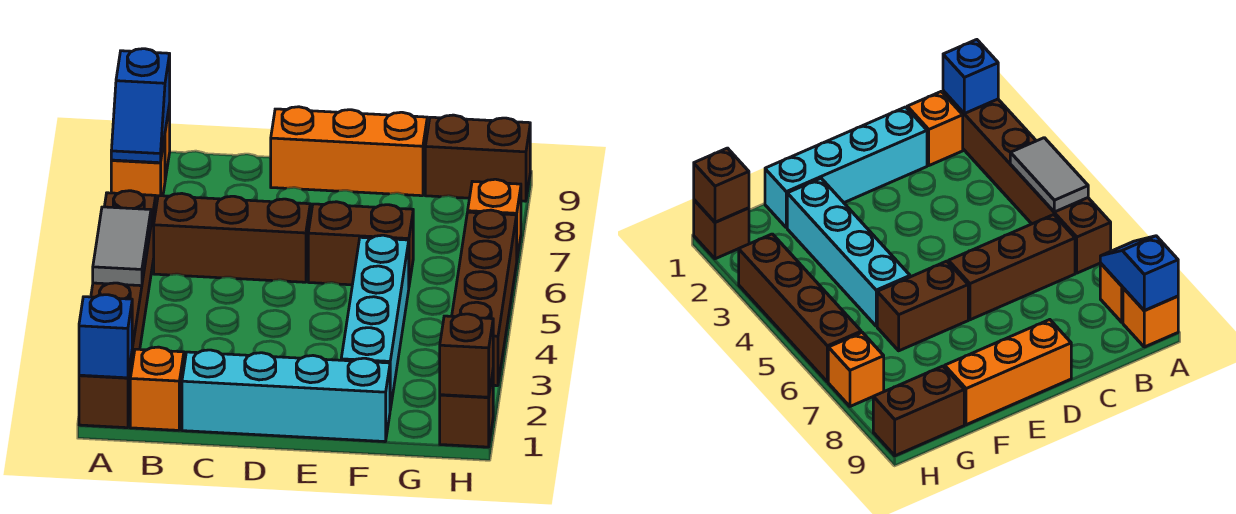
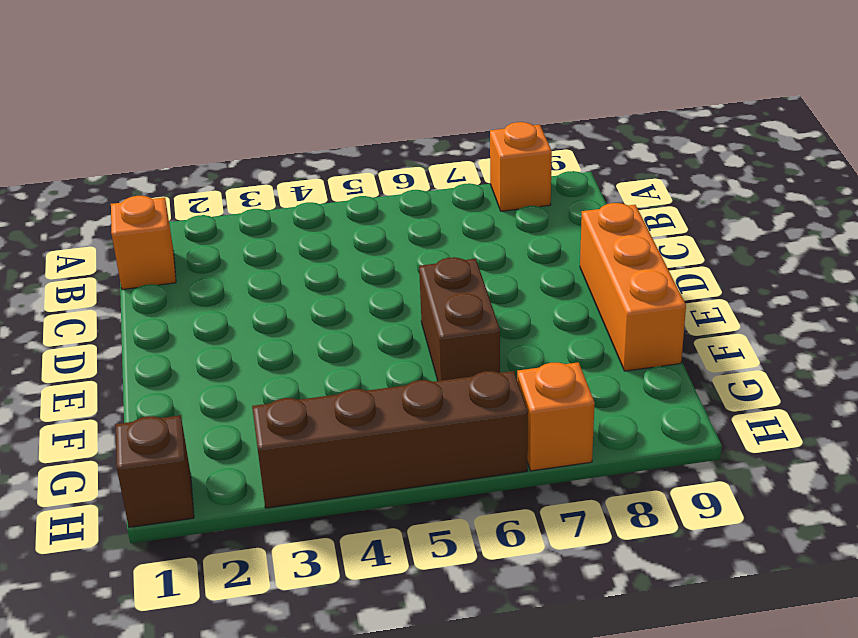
none -> brown brick A1:A6 level 1
none -> orange brick A9 level 1
none -> brown brick B6:D6 level 1

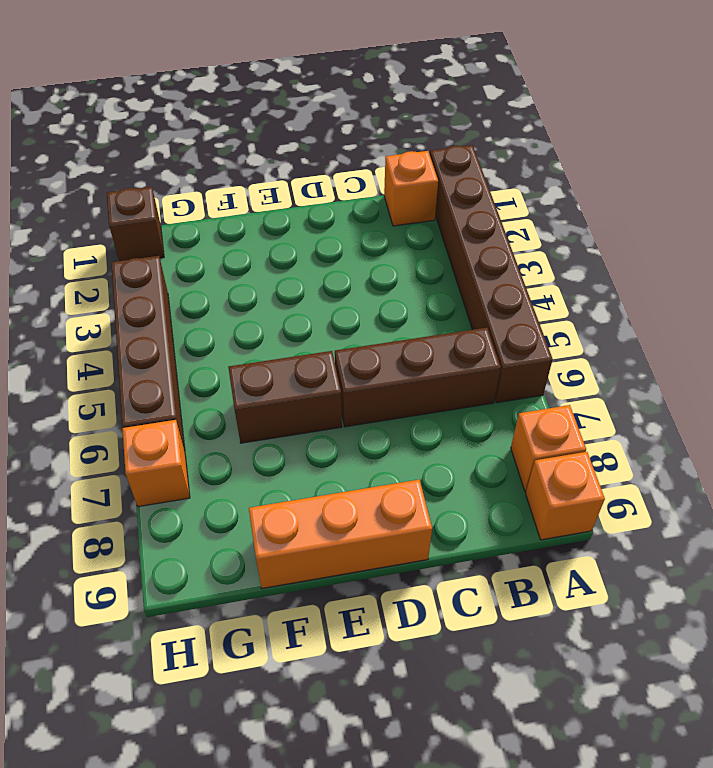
none -> cyan brick C1:F1 level 1
none -> cyan brick F2:F5 level 1
none -> brown brick G9:H9 level 1

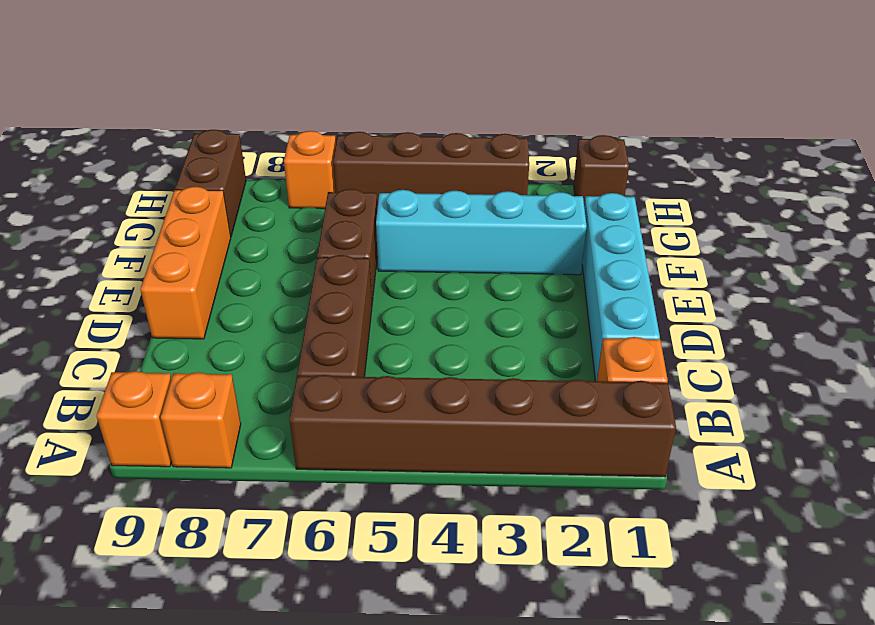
none -> blue brick A1 level 2
none -> grey tile A4:A5 level 2
none -> blue slope A8:A9 level 2 top 9

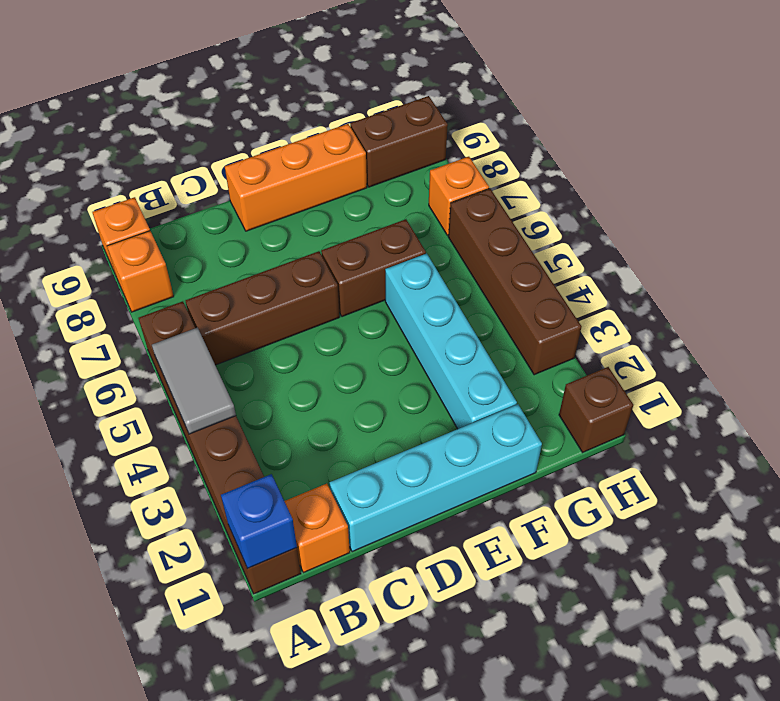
none -> blue slope A8:A9 level 2 top 9
none -> brown brick H1 level 2

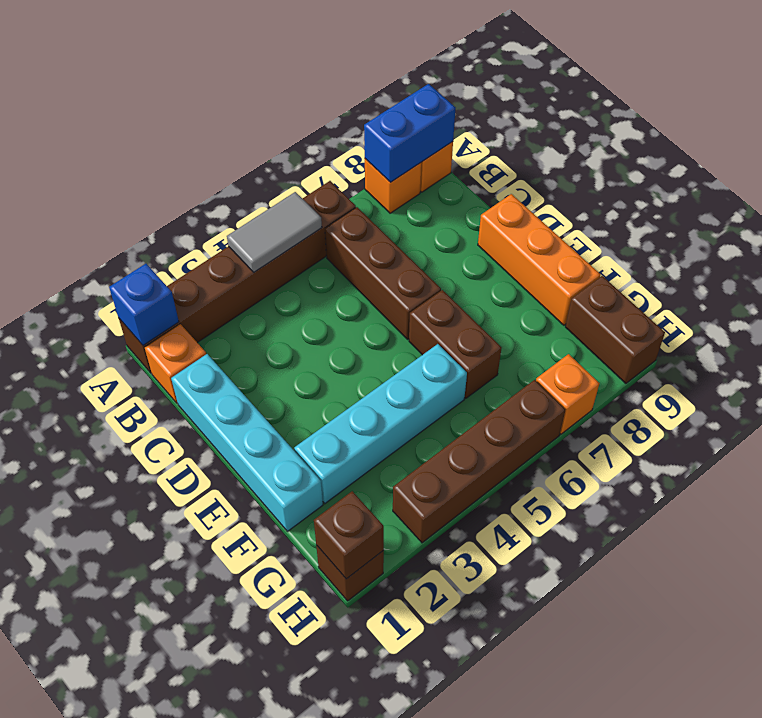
blue brick A8:A9 level 2 -> blue slope A8:A9 level 2 top 9

